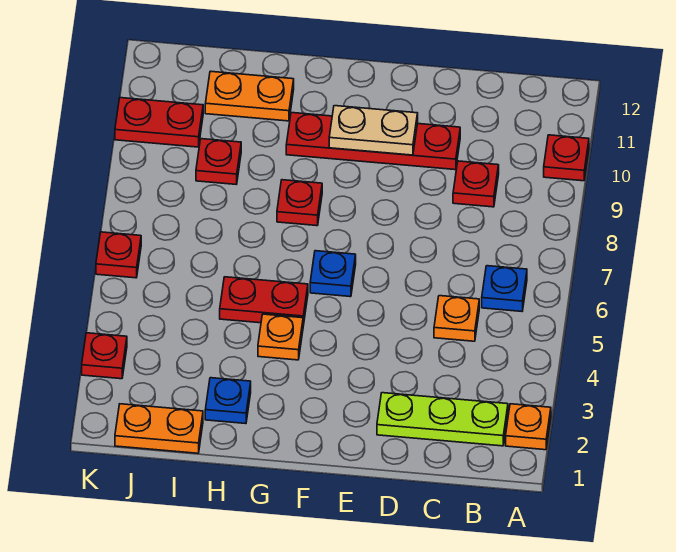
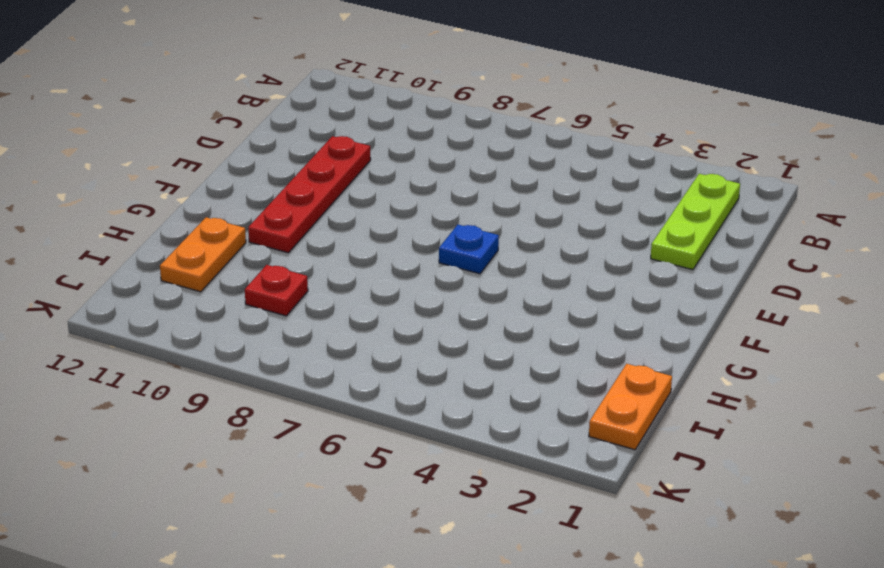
none -> orange plate A2 level 1
none -> red plate A10 level 1
none -> blue plate B6 level 1

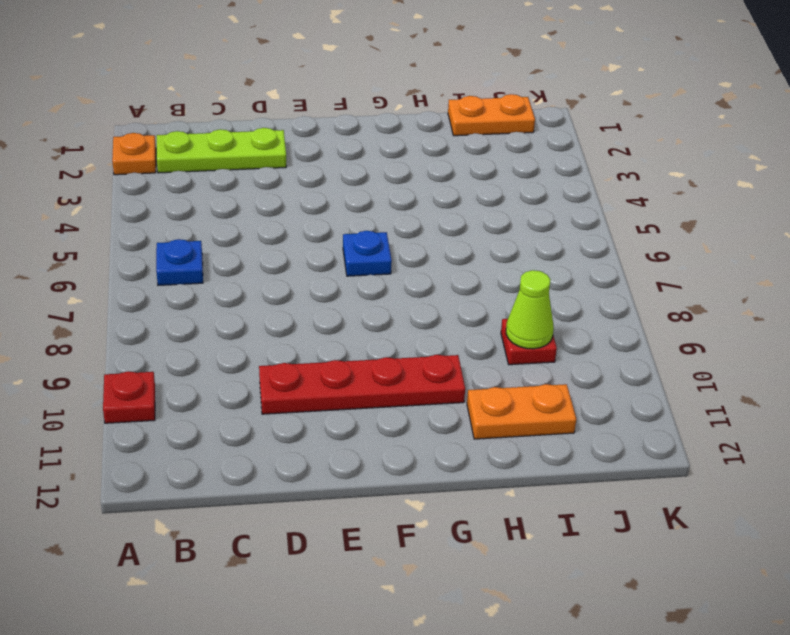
lime cone I9 level 2 -> none
none -> orange plate C5 level 1
none -> red plate C9 level 1
none -> orange plate G4 level 1

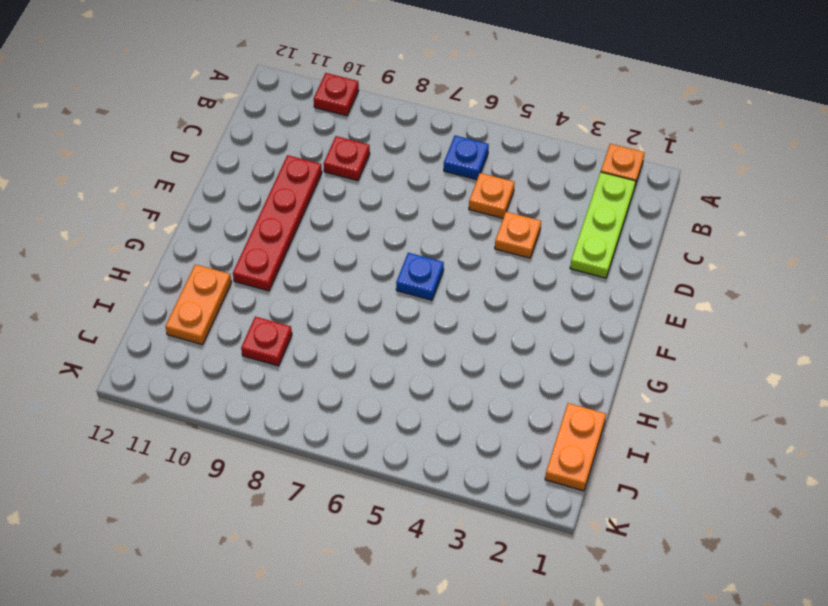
orange plate D4 level 1 -> orange plate G4 level 1
none -> red plate G5:H5 level 1
none -> red plate G8 level 1
none -> blue plate H2 level 1

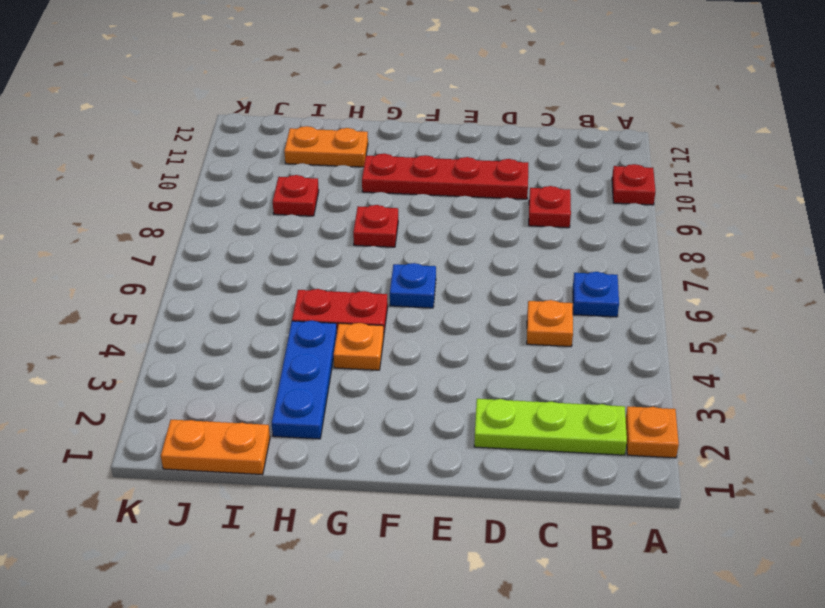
blue plate H2:H4 level 1 -> blue plate H2 level 1
none -> red plate J10:K10 level 1
none -> red plate K3 level 1
none -> red plate K6 level 1

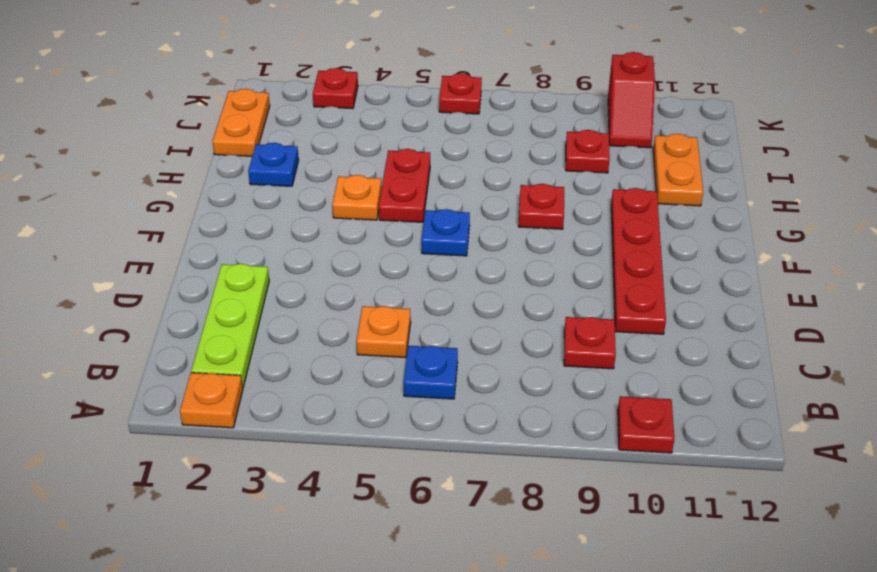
red slope J10:K10 level 1 top K -> red plate J10:K10 level 1
none -> tan plate E10:F10 level 2

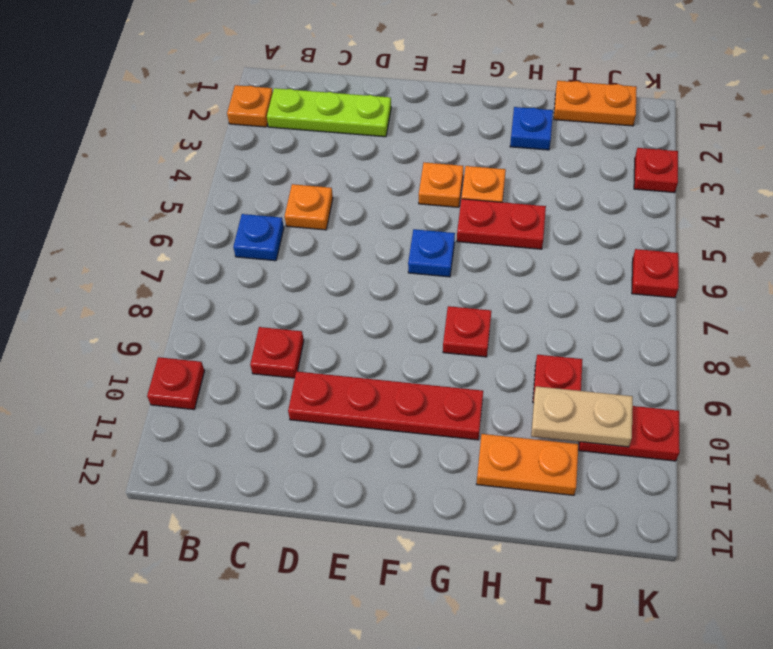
orange plate F4 level 1 -> none
tan plate I10:J10 level 2 -> tan plate E10:F10 level 2

